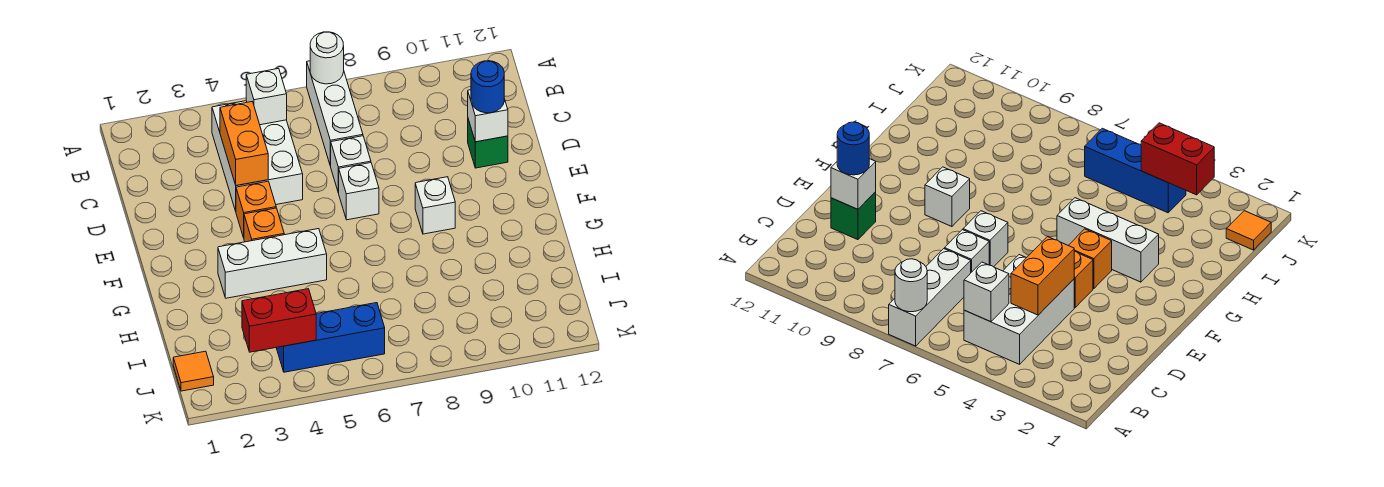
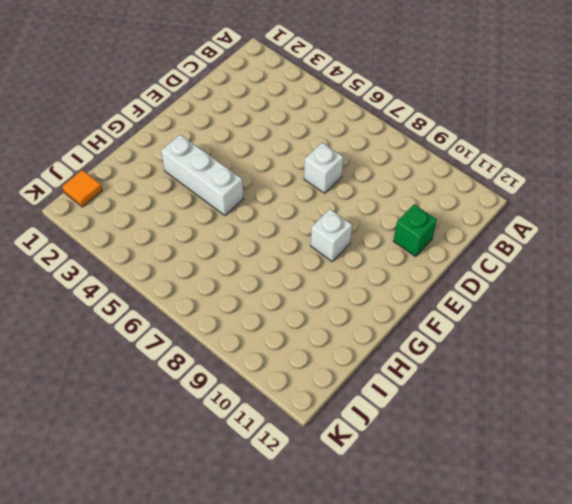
none -> white brick A7:C7 level 1
none -> white brick B4:D5 level 1
none -> orange brick E4 level 1

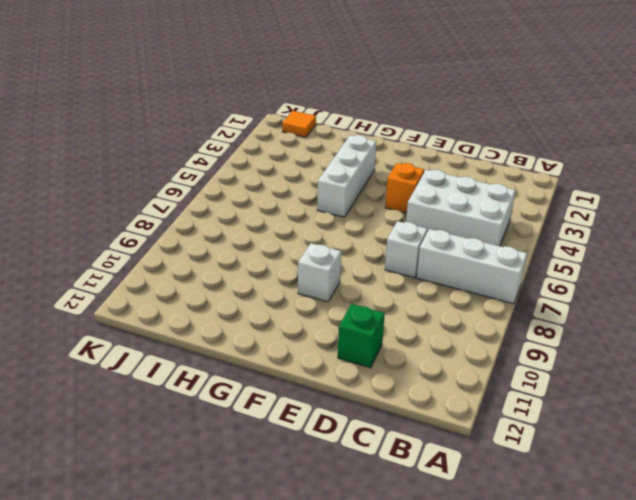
none -> white brick E7 level 1
none -> orange brick F4 level 1
none -> blue brick J4:J6 level 1

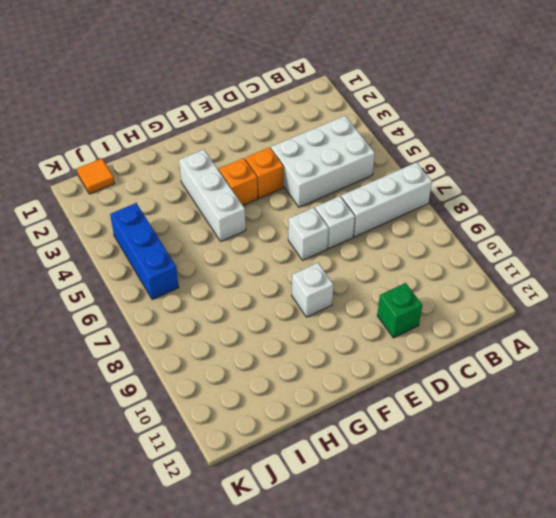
none -> white round brick A7 level 2
none -> white brick B5 level 2
none -> orange brick C4:D4 level 2

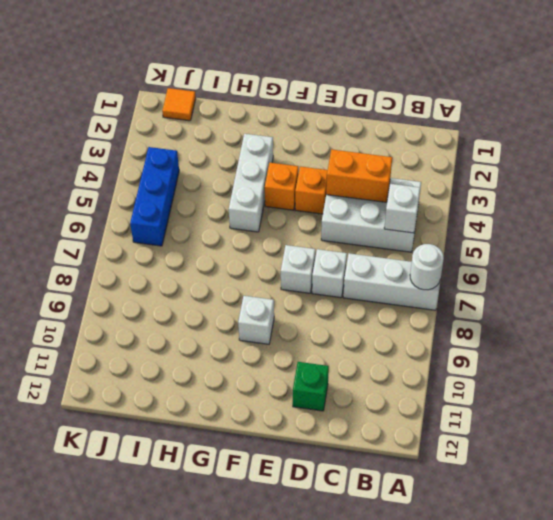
none -> white brick D11 level 2
none -> red brick J3:J4 level 2
none -> blue round brick D11 level 3

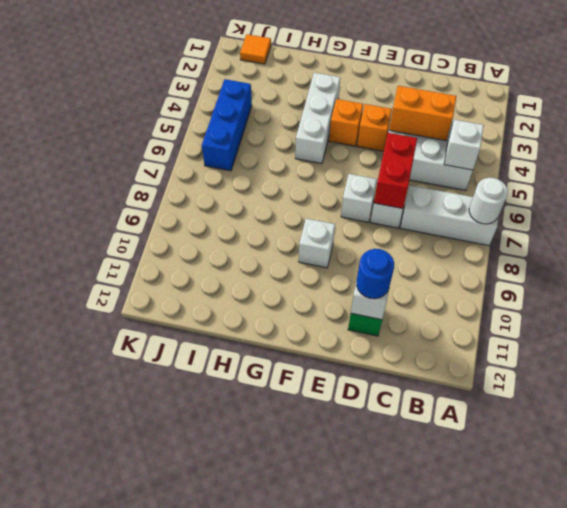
red brick D6:D7 level 2 -> red brick J3:J4 level 2

